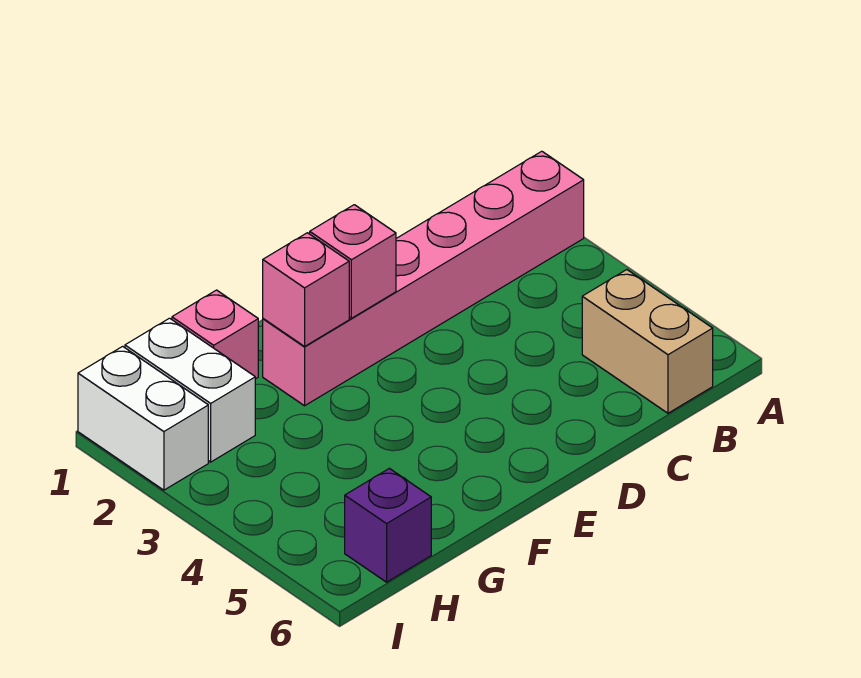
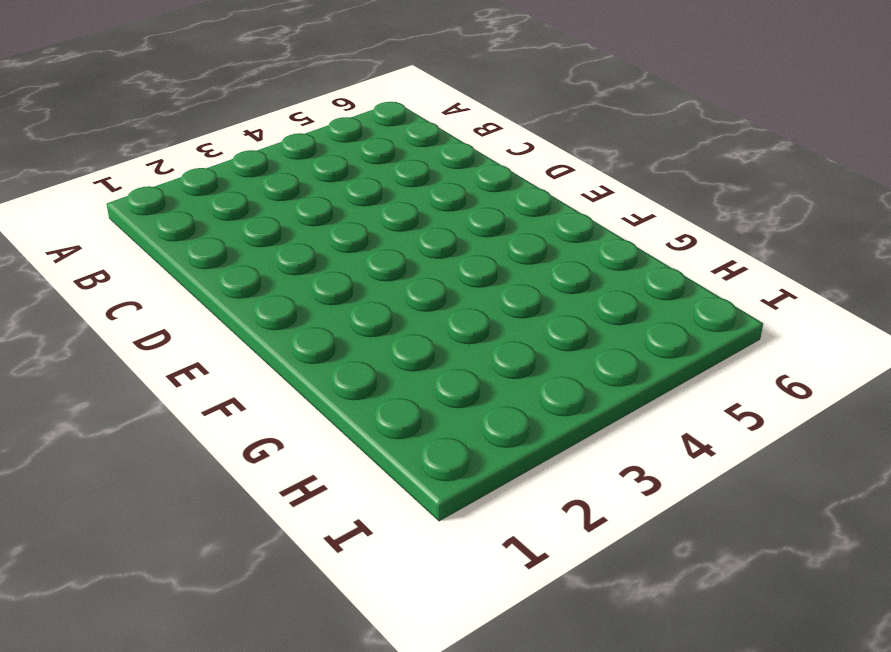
none -> pink brick A2:F2 level 1
none -> tan brick B5:B6 level 1

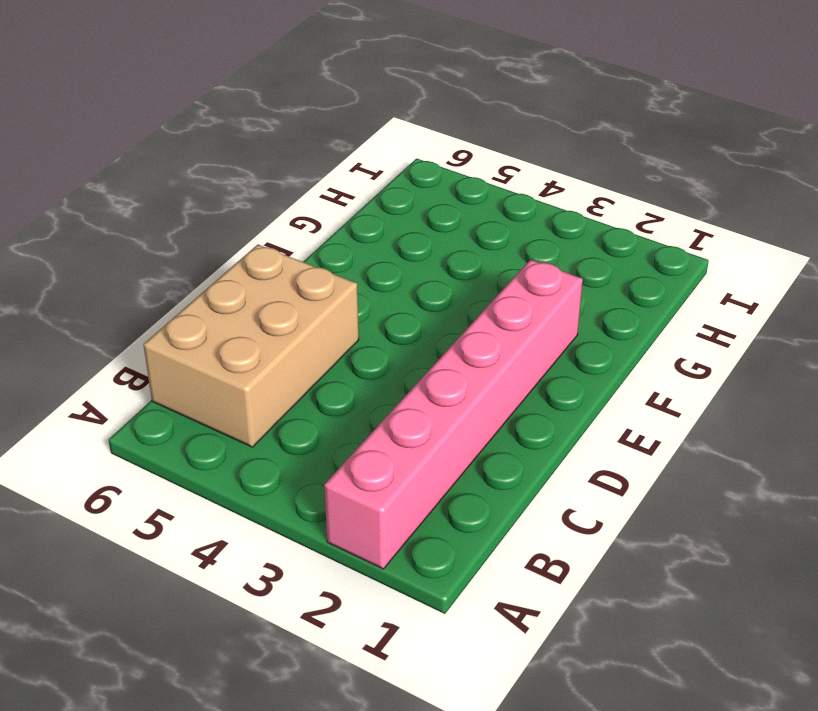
tan brick B5:D6 level 1 -> tan brick B5:B6 level 1
none -> pink brick G1 level 1
none -> white brick H1:H2 level 1

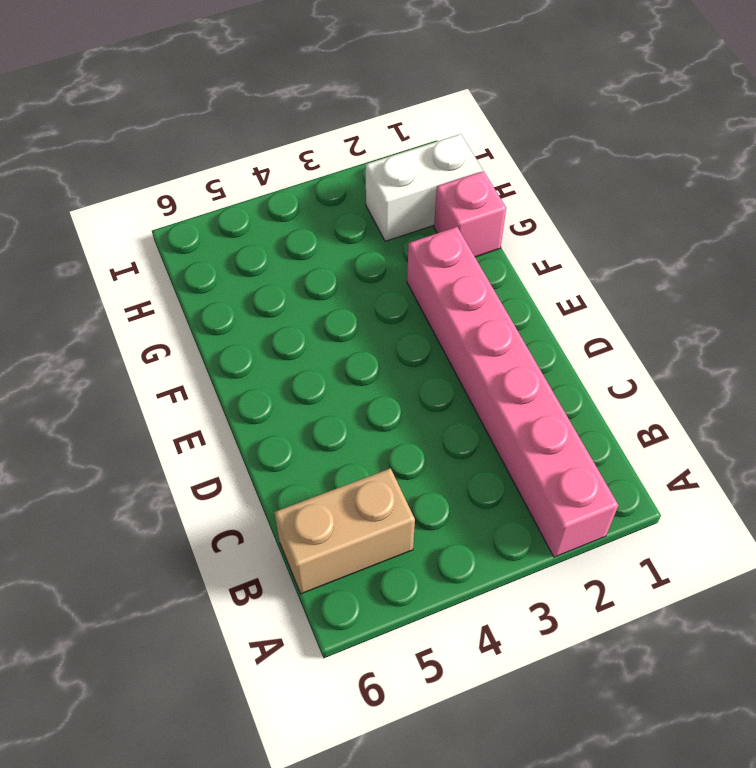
none -> purple brick H6 level 1
none -> white brick I1:I2 level 1

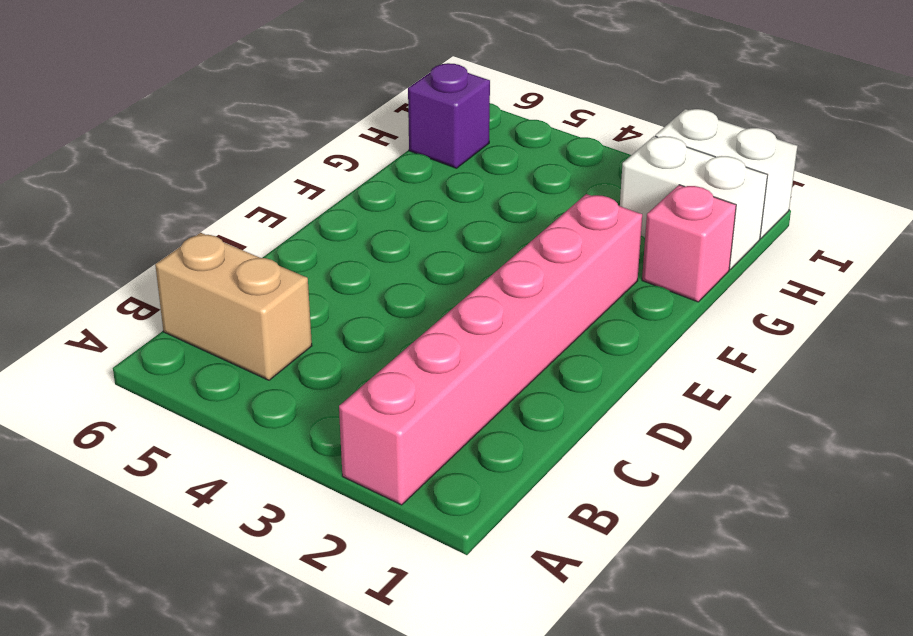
none -> pink brick E2 level 2
none -> pink brick F2 level 2

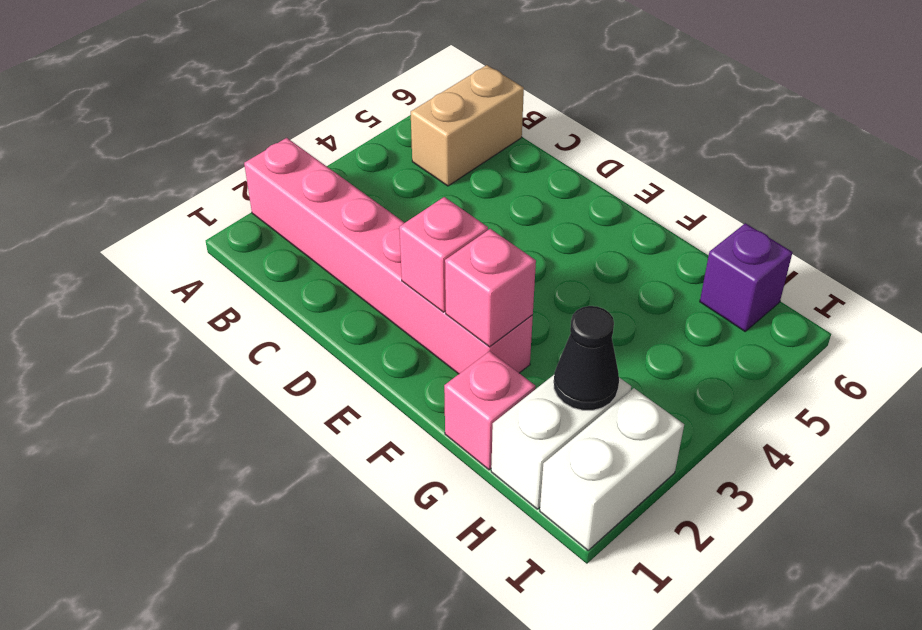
black cone H2 level 2 -> none

